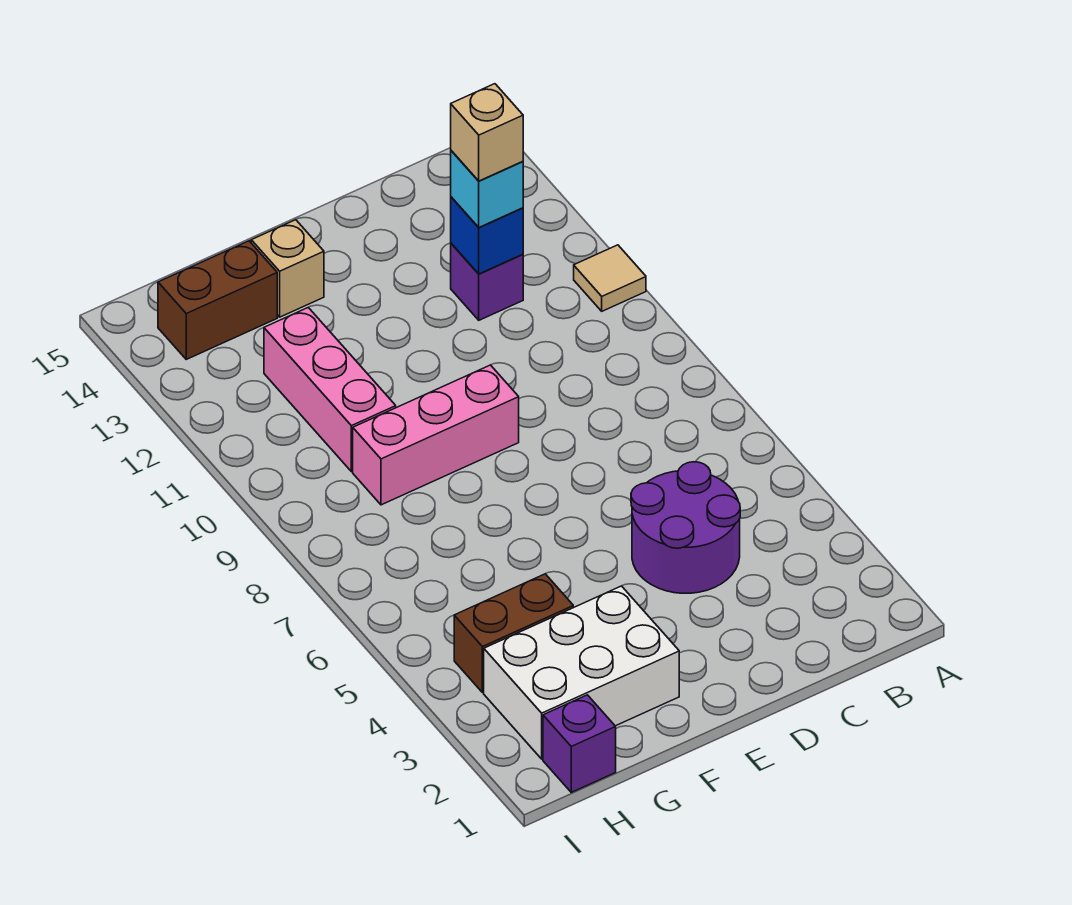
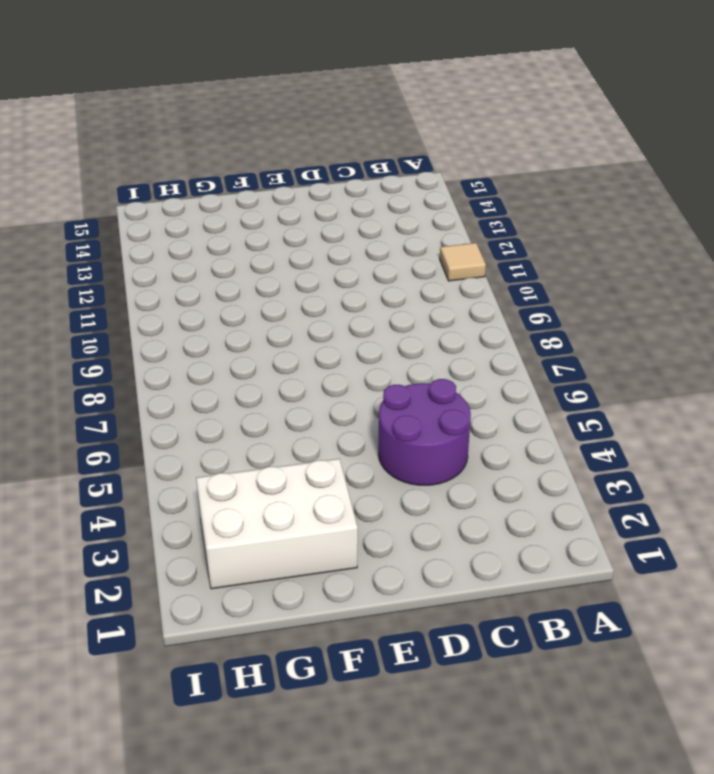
none -> purple brick C12 level 1
none -> pink brick E9:G9 level 1
none -> tan brick F14 level 1

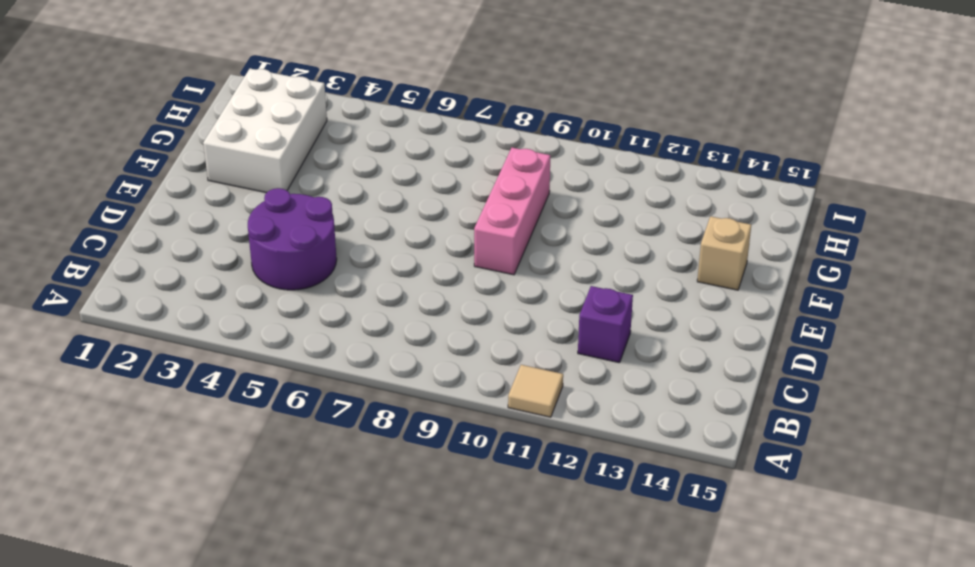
none -> brown brick G4:H4 level 1
none -> pink brick G10:G12 level 1
none -> brown brick G14:H14 level 1

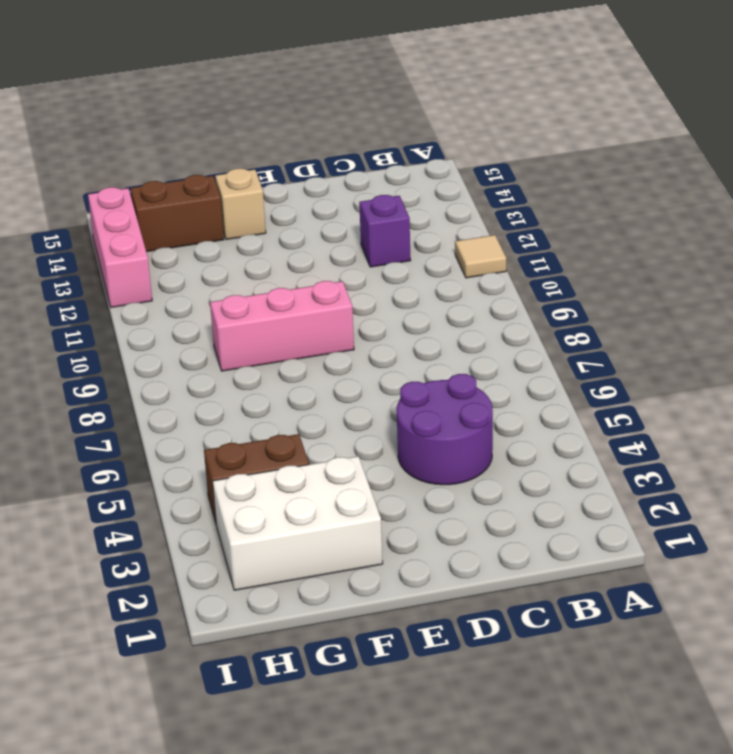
pink brick I12:I14 level 1 -> pink brick G10:G12 level 1
none -> purple brick H1 level 1
none -> blue brick C12 level 2
none -> cyan brick C12 level 3

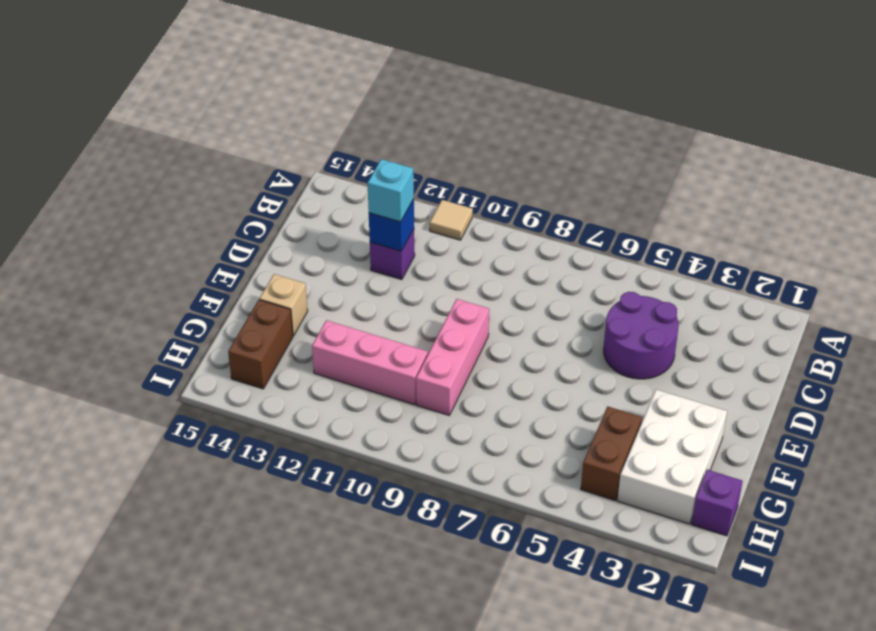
none -> tan brick C12 level 4

